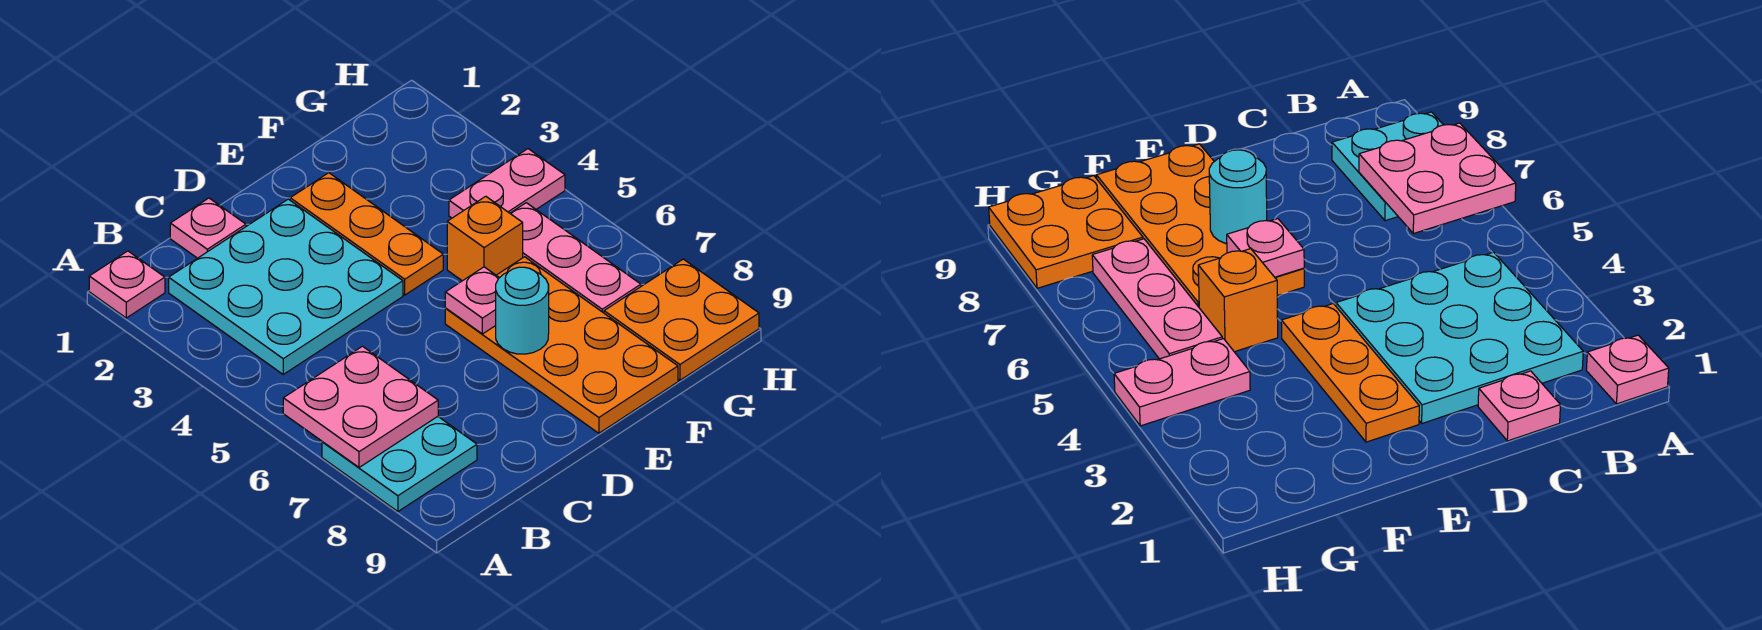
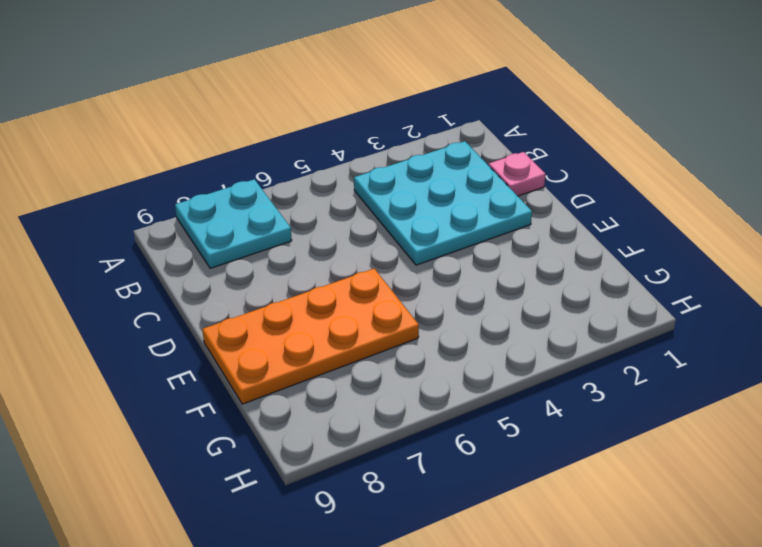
none -> pink plate A1 level 1
none -> orange plate E2:E4 level 1
none -> orange brick F5 level 1

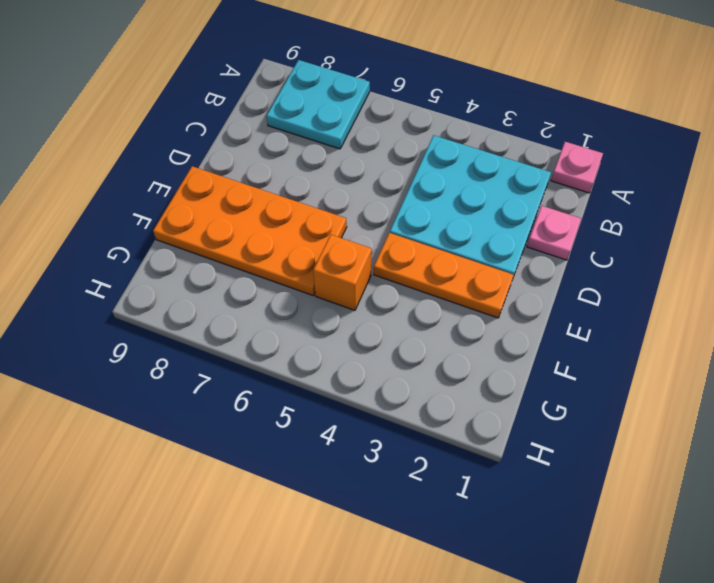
none -> pink plate G4:H4 level 1
none -> pink plate G5:G7 level 1
none -> orange plate G8:H9 level 1

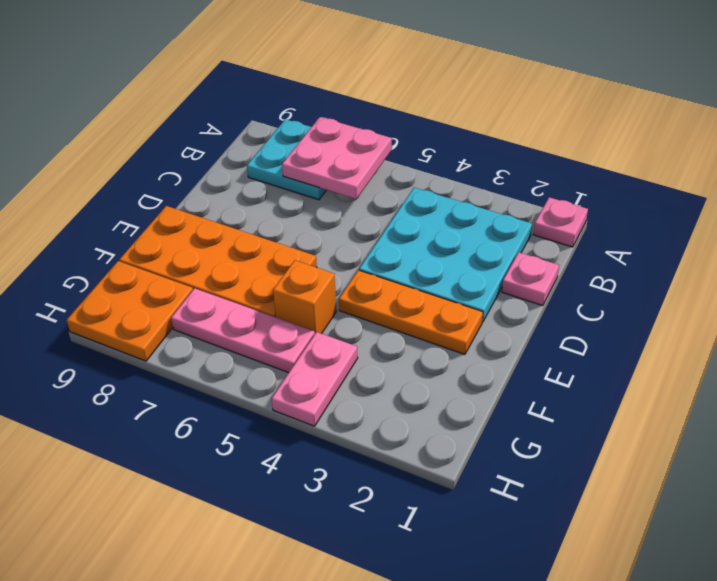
none -> pink plate E6 level 2
none -> cyan round brick E7 level 2

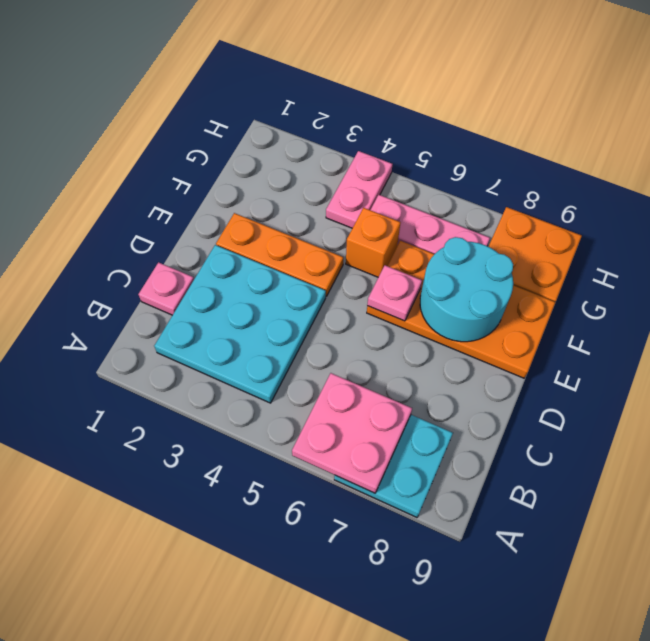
cyan round brick E7:F8 level 2 -> cyan round brick E7 level 2
none -> pink plate A1 level 1

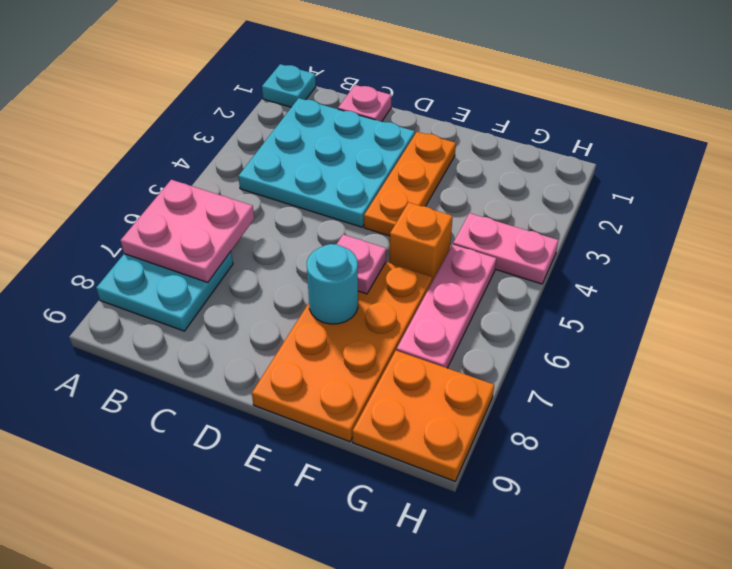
cyan plate A1 level 1 -> pink plate A1 level 1

